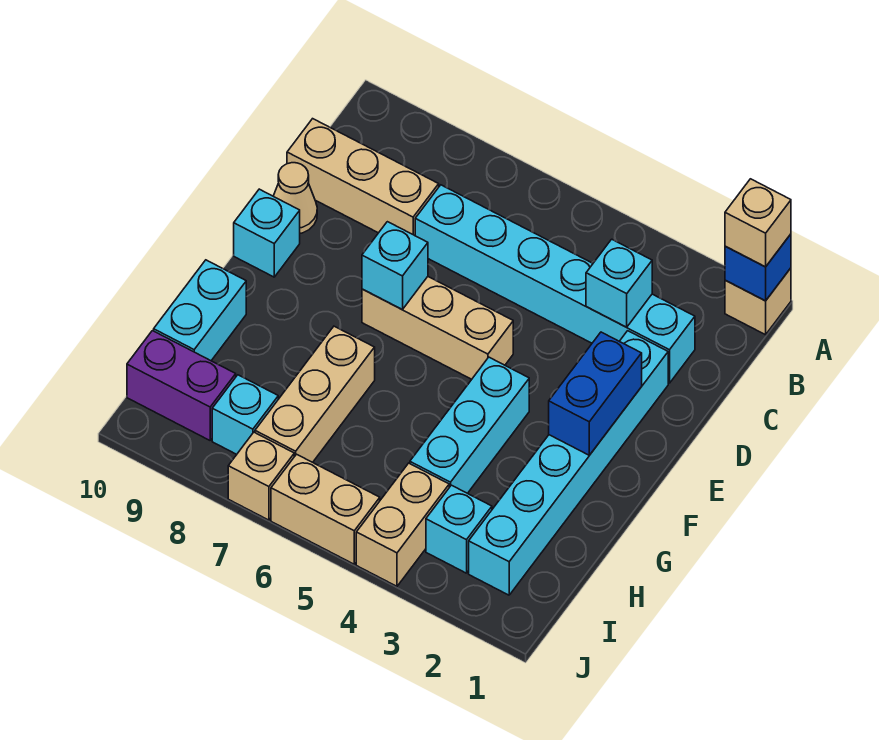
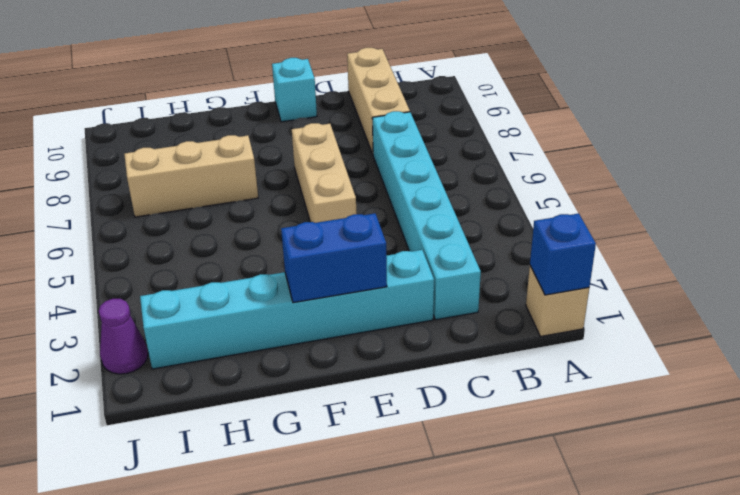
purple cone J2 level 1 -> none
none -> tan cone D10 level 1
none -> cyan brick F4:H4 level 1
none -> cyan brick G10:H10 level 1

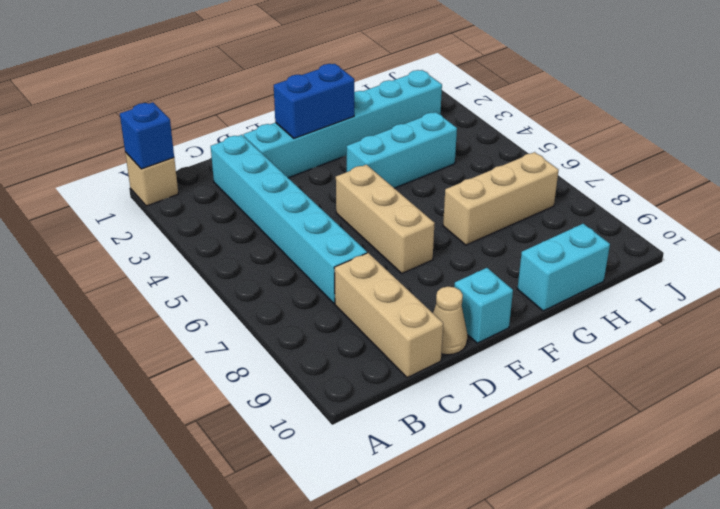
none -> cyan brick I3 level 1
none -> tan brick I4:J4 level 1
none -> cyan brick I8 level 1

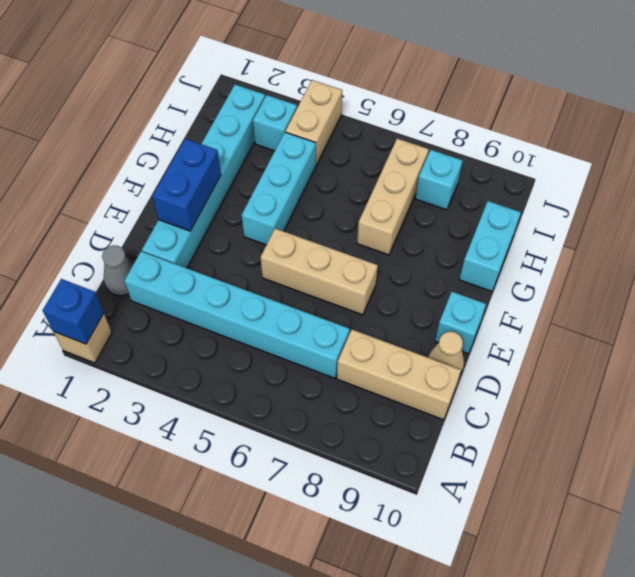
grey cone C1 level 1 -> none
none -> purple brick I9:I10 level 1
none -> tan brick J5:J6 level 1
none -> tan brick J7 level 1

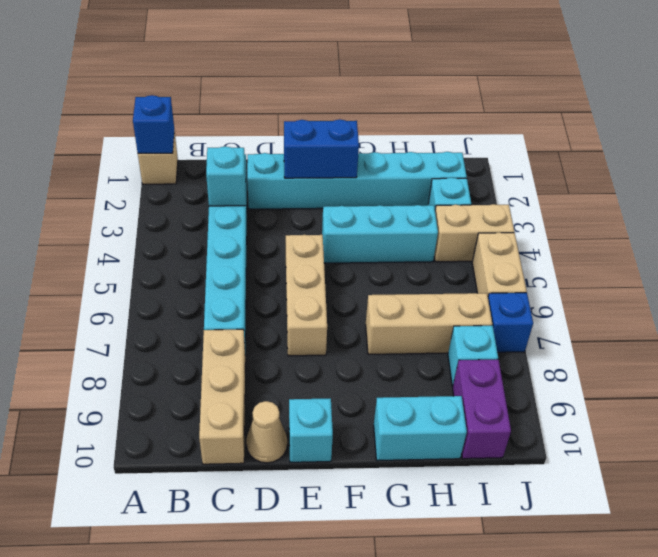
blue brick J7 level 1 -> tan brick J7 level 1
none -> cyan brick E7 level 2
none -> tan brick A1 level 3

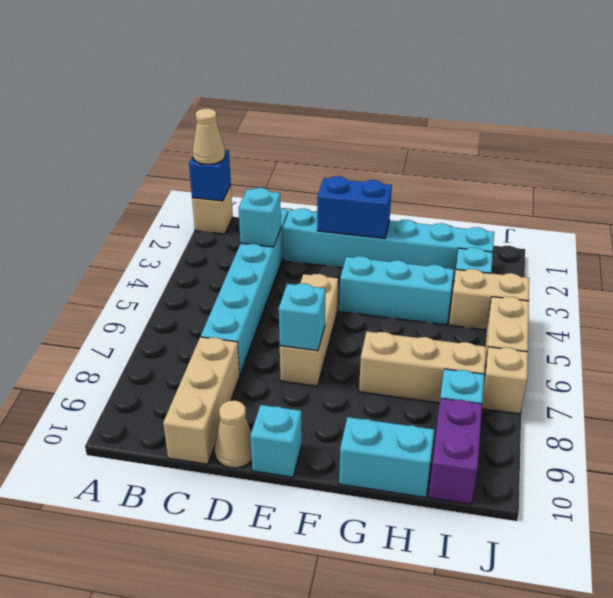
tan cone A1 level 3 -> tan brick A1 level 3

